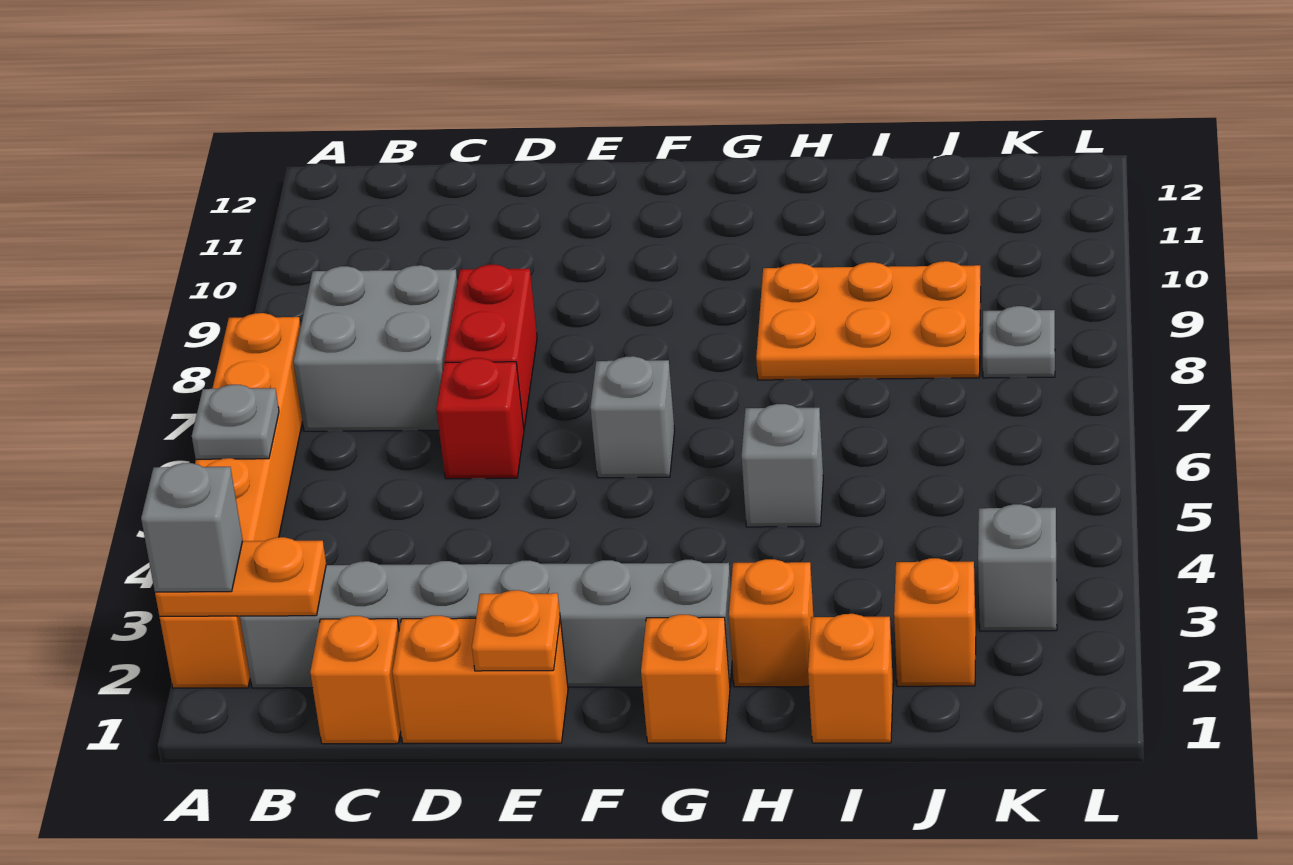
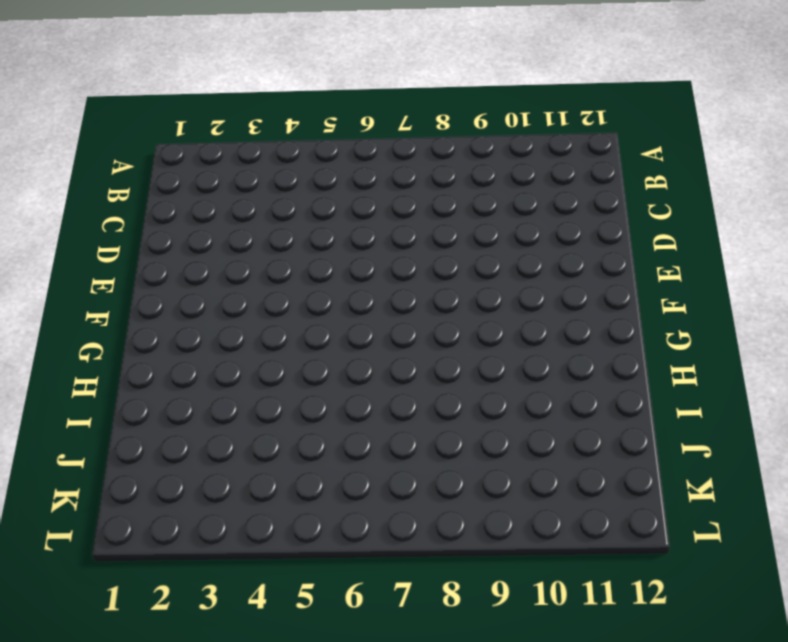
none -> orange brick A2:A7 level 1
none -> grey brick B2:G2 level 1
none -> grey brick B7:C8 level 1

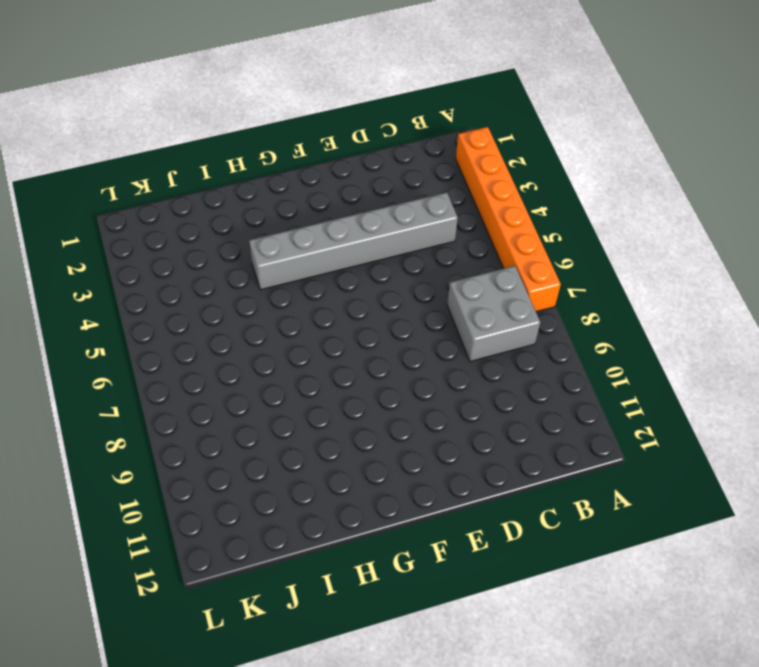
grey brick C4:H4 level 1 -> grey brick B2:G2 level 1
none -> orange brick C1 level 1
none -> orange brick D1:E1 level 1
none -> red brick D6 level 1

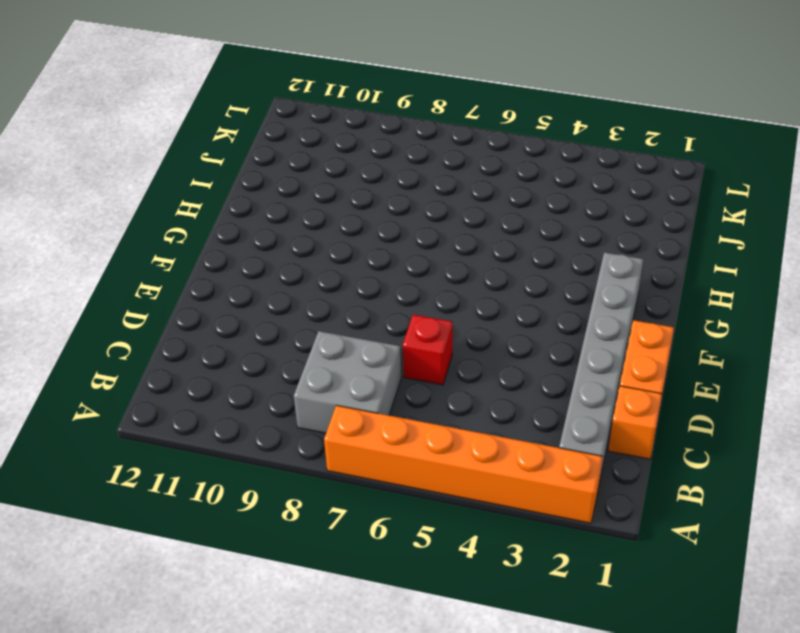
none -> red brick D7:D8 level 1
none -> grey brick F6 level 1
none -> orange brick G1 level 1

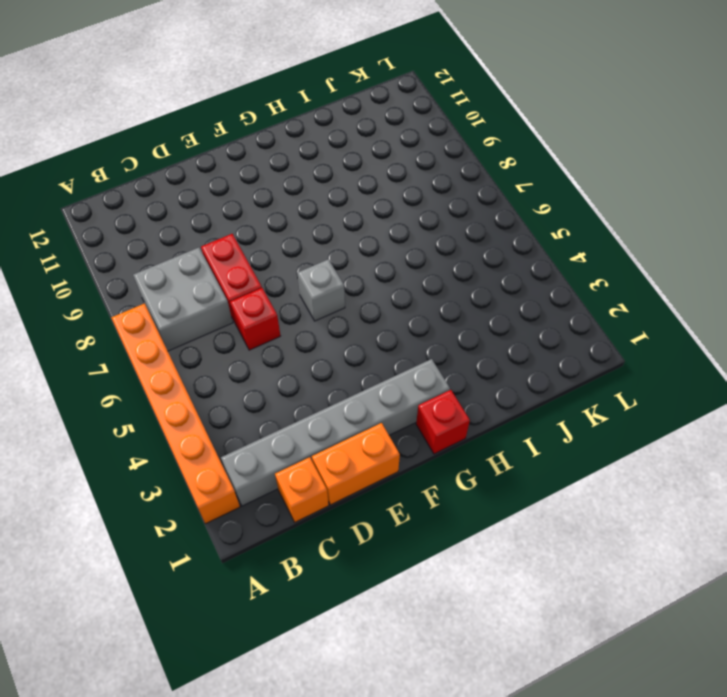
red brick G1 level 1 -> orange brick G1 level 1
none -> orange brick H2 level 1
none -> grey brick H5 level 1
none -> orange plate H8:J9 level 1

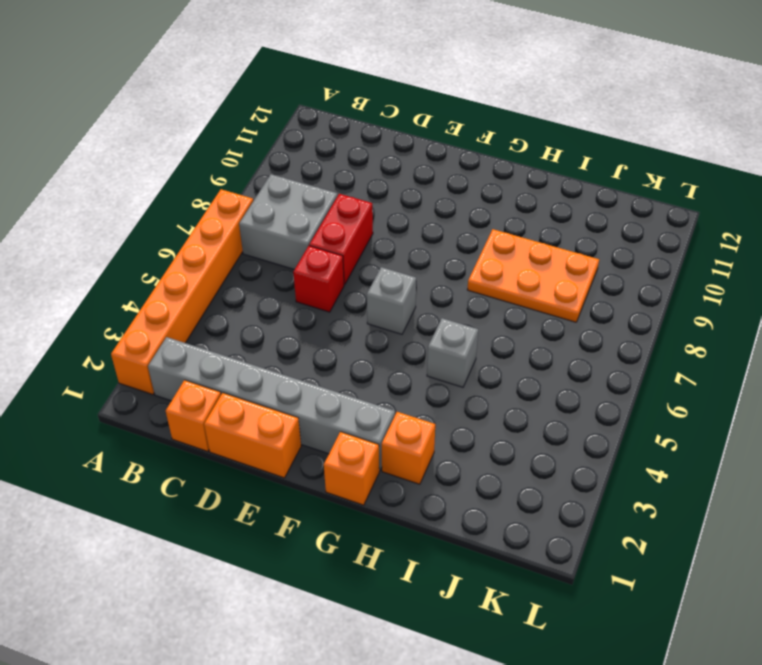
none -> orange brick I1 level 1
none -> orange brick J2 level 1
none -> grey brick K3 level 1

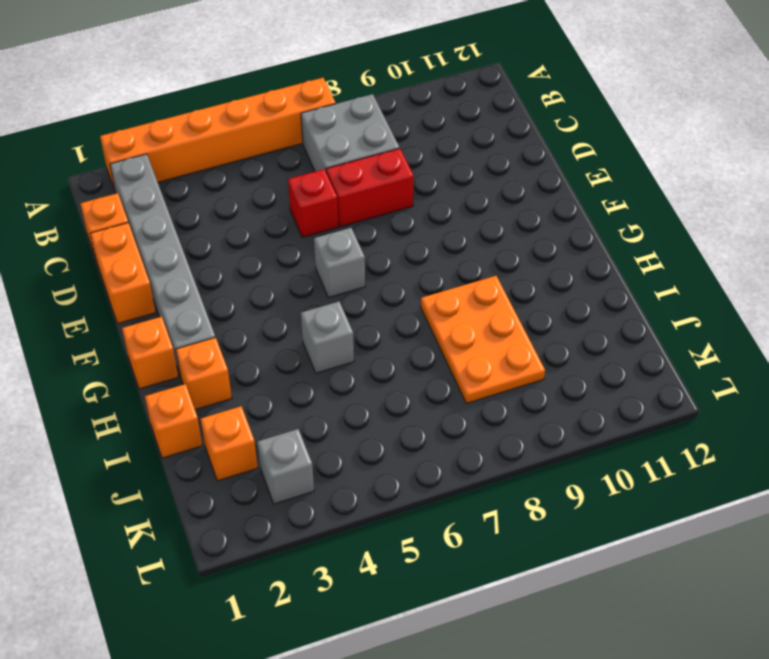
none -> grey plate K8 level 1
none -> orange plate A2:B2 level 2
none -> grey plate A5 level 2

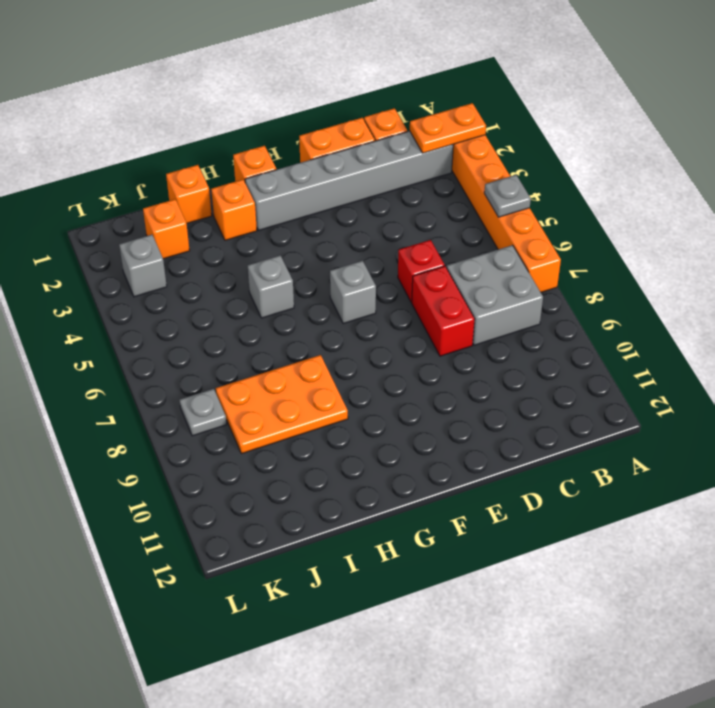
none -> orange plate E1 level 2
none -> grey brick A2 level 3

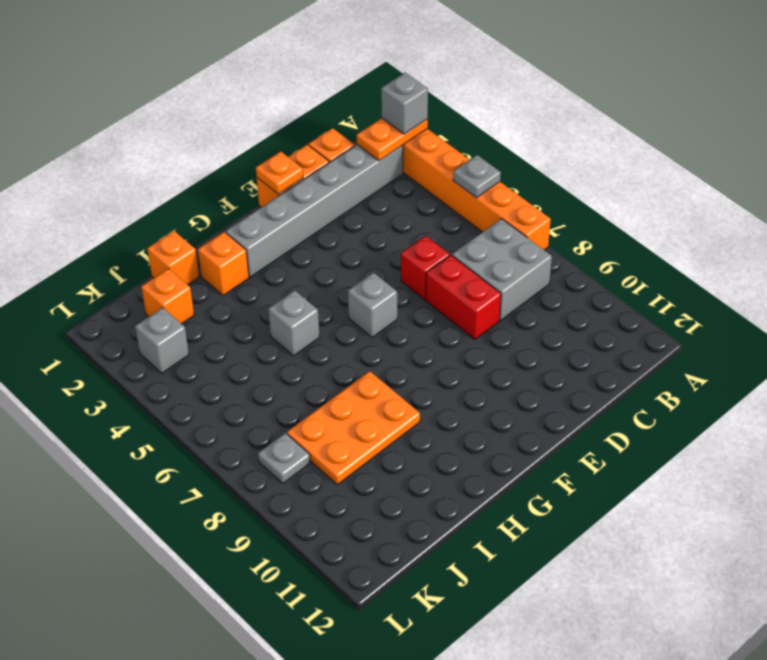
none -> orange brick G1 level 1

